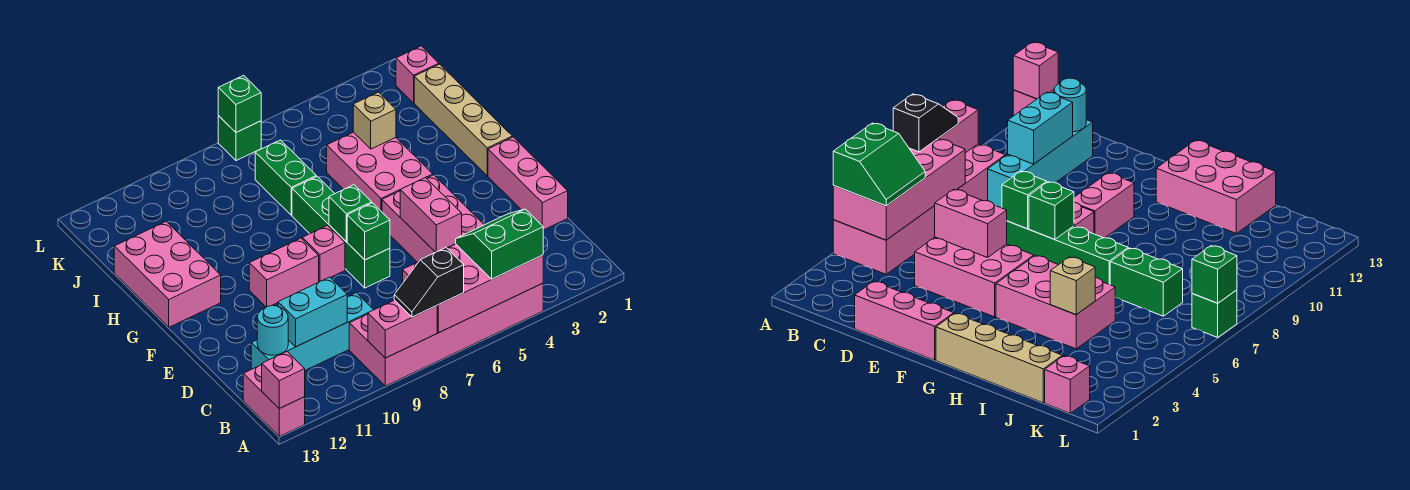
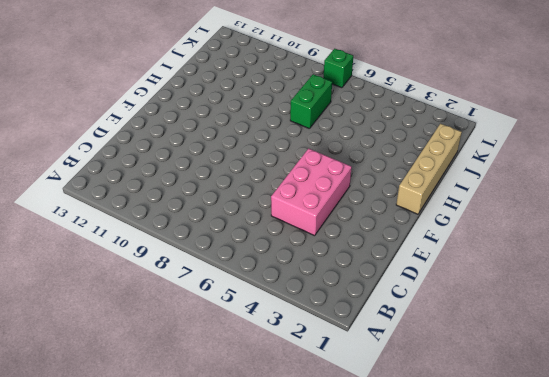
none -> pink brick A4:B9 level 1
none -> pink brick A13:B13 level 1
none -> cyan brick C9:C12 level 1

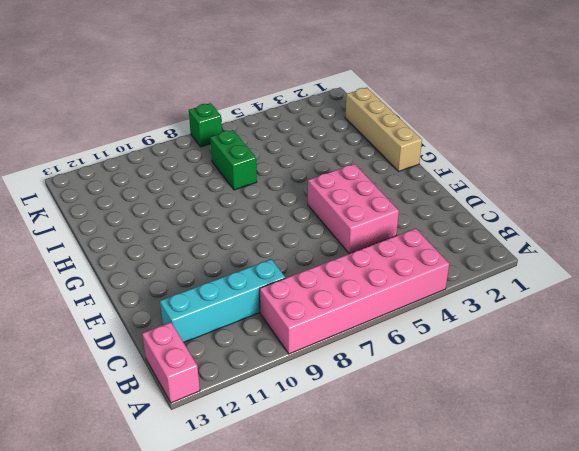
none -> pink brick D1:F1 level 1
none -> green brick E7:H7 level 1
none -> pink brick F8 level 1

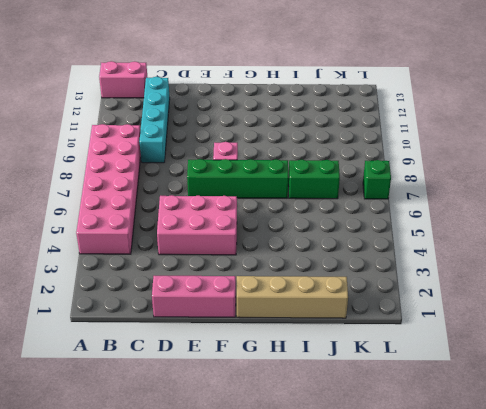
none -> pink brick F9:F10 level 1
none -> pink brick G4:I5 level 1
none -> pink brick G12:I13 level 1

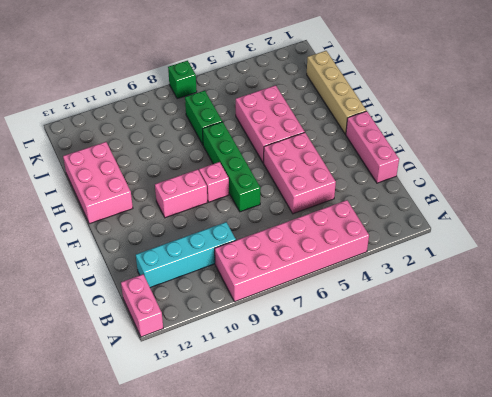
none -> pink brick K1 level 1
none -> pink brick A4:B7 level 2
none -> pink brick A8:A9 level 2

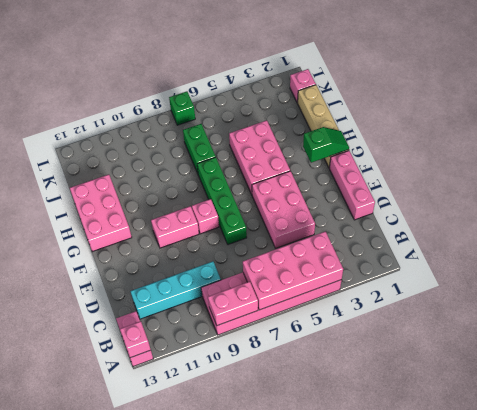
green slope G1:G2 level 2 top 2 -> none
none -> cyan brick C10:C11 level 2
none -> cyan round brick C12 level 2
none -> pink brick D5:E5 level 2

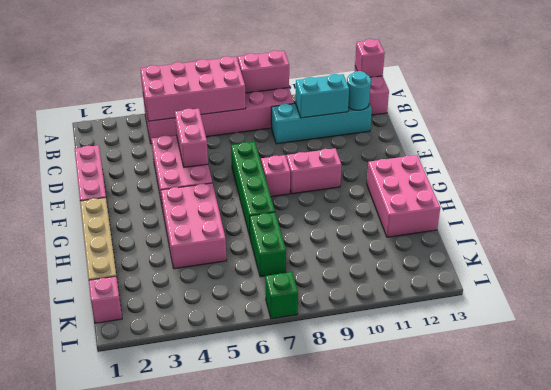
none -> green brick E7 level 2
none -> green brick F7 level 2
none -> tan brick I4 level 2

